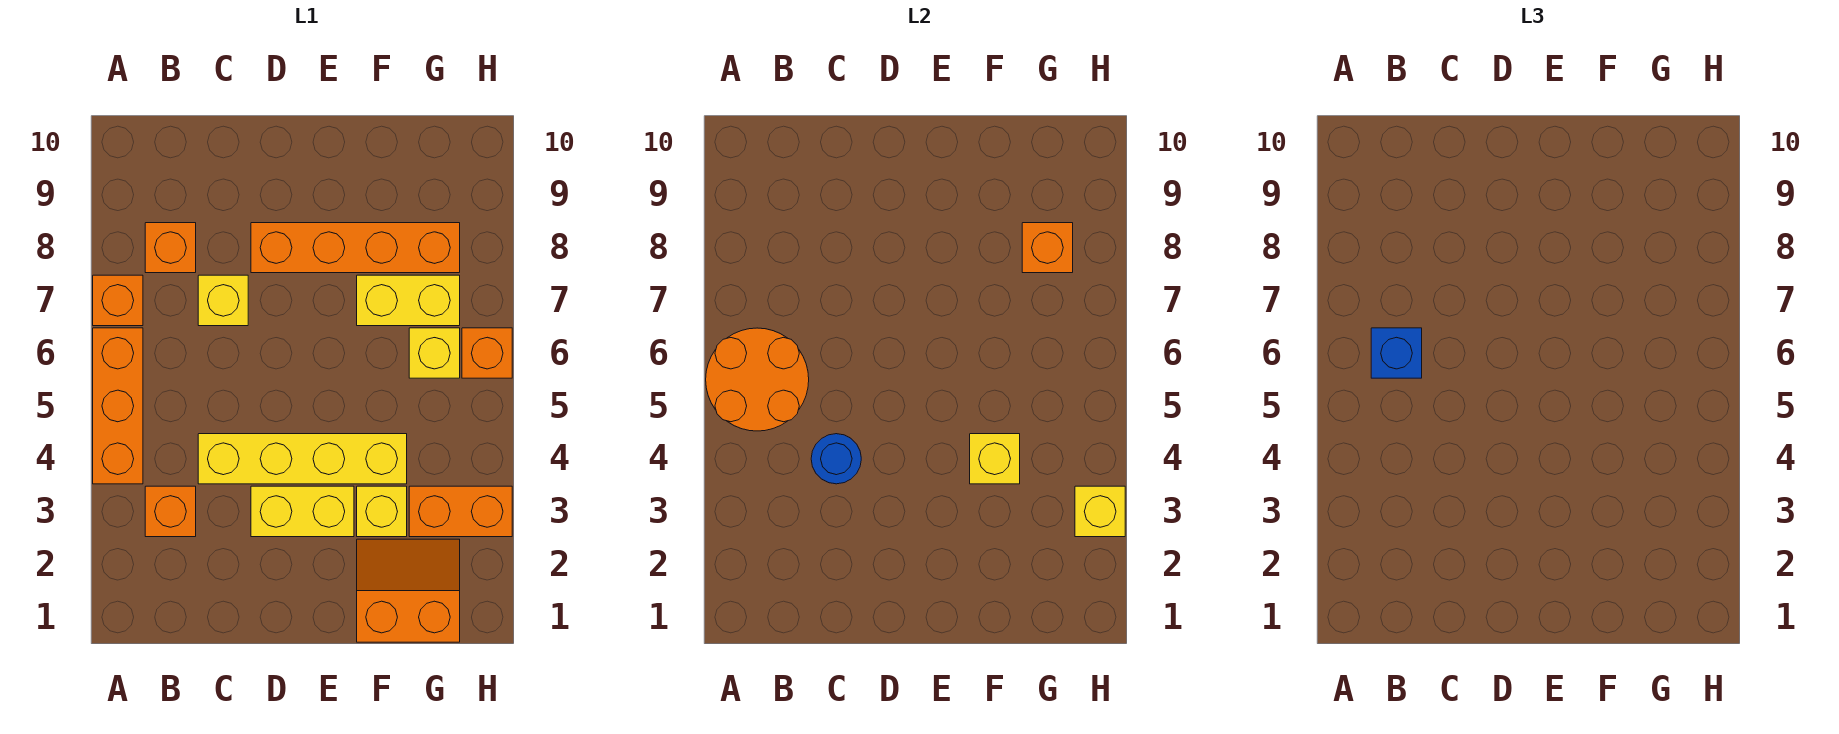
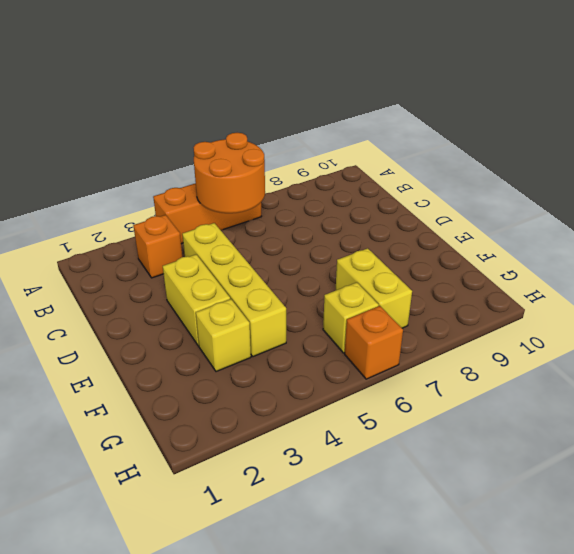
none -> orange brick A7 level 1
none -> orange brick B8 level 1
none -> yellow brick C7 level 1

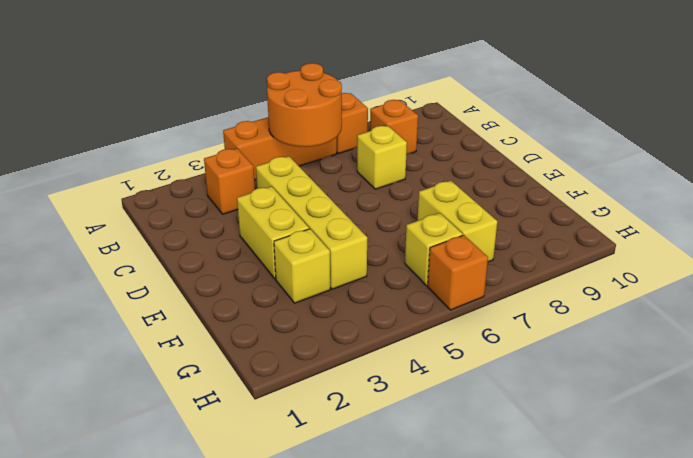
none -> orange brick D8:G8 level 1
none -> orange slope F1:G2 level 1 top 1
none -> orange brick G3:H3 level 1

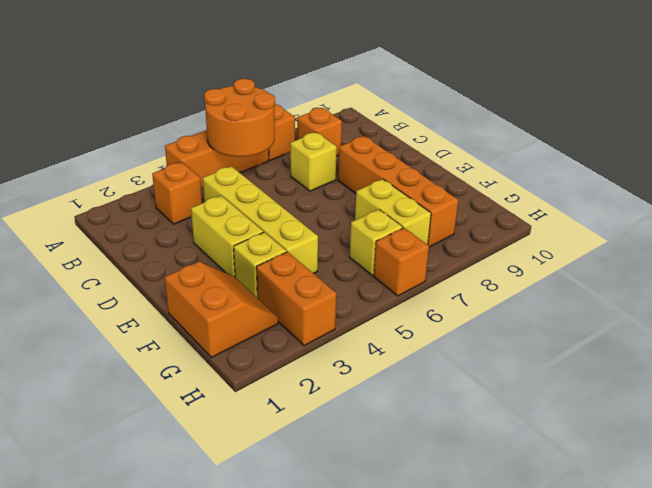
none -> blue round brick C4 level 2
none -> yellow brick F4 level 2
none -> orange brick G8 level 2

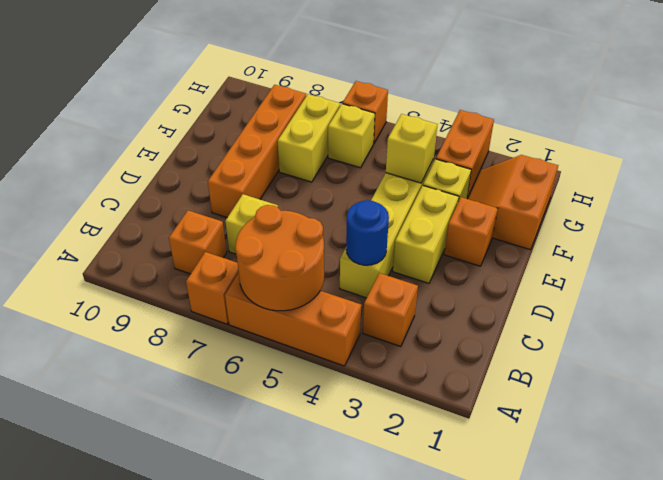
orange brick E2 level 1 -> orange brick G8 level 2
none -> yellow brick H3 level 2
none -> blue brick B6 level 3

